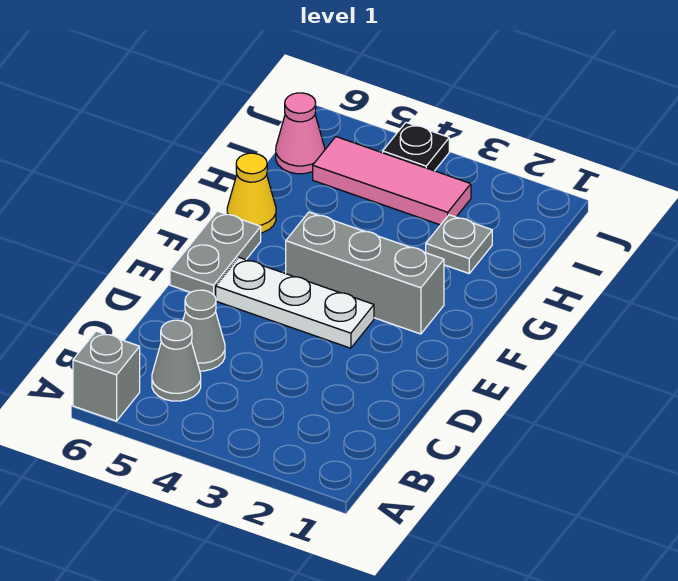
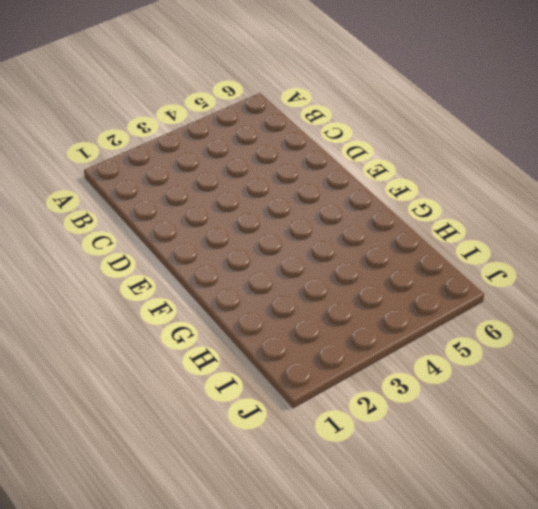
none -> grey brick A6 level 1
none -> grey cone B5 level 1

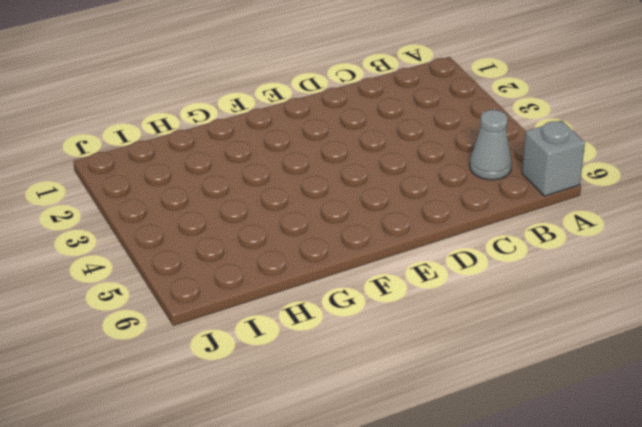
none -> grey cone C5 level 1
none -> white plate E3:E5 level 1

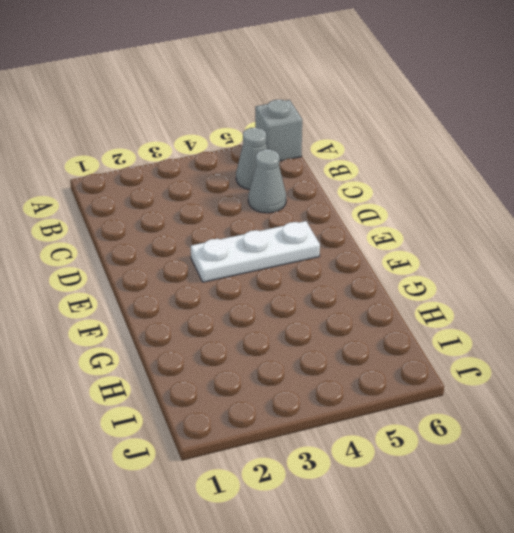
none -> grey plate E6:F6 level 1
none -> grey brick F2:F4 level 1

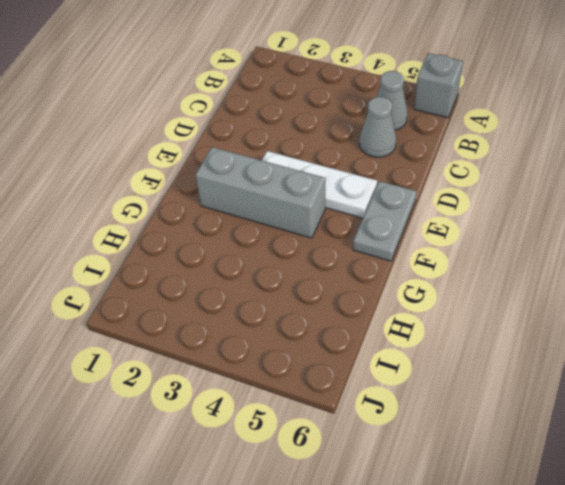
none -> yellow cone G6 level 1
none -> grey plate H2 level 1

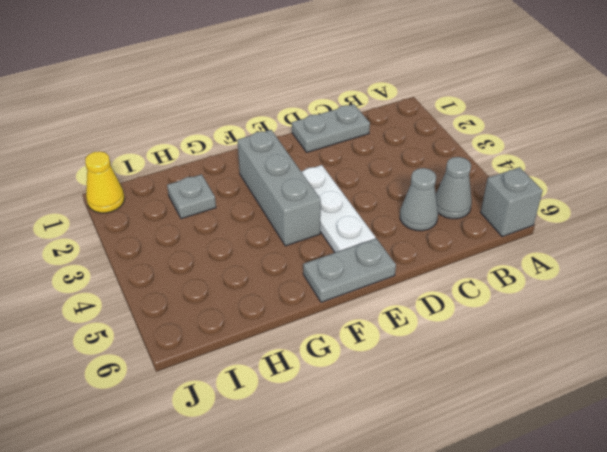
grey plate C1:D1 level 1 -> none
yellow cone J1 level 1 -> yellow cone G6 level 1
none -> pink tile I3:I5 level 1
none -> pink cone I6 level 1

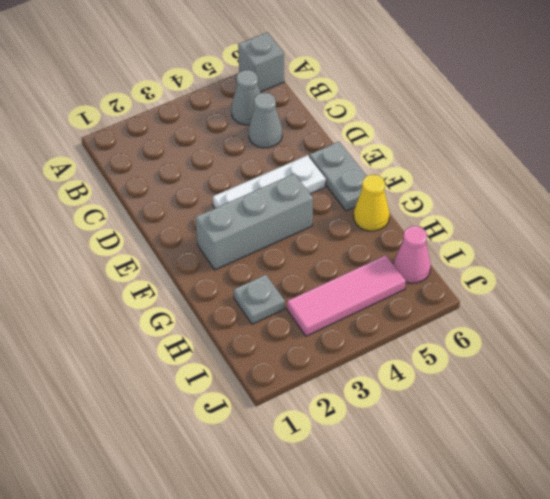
none -> black plate J4 level 1

